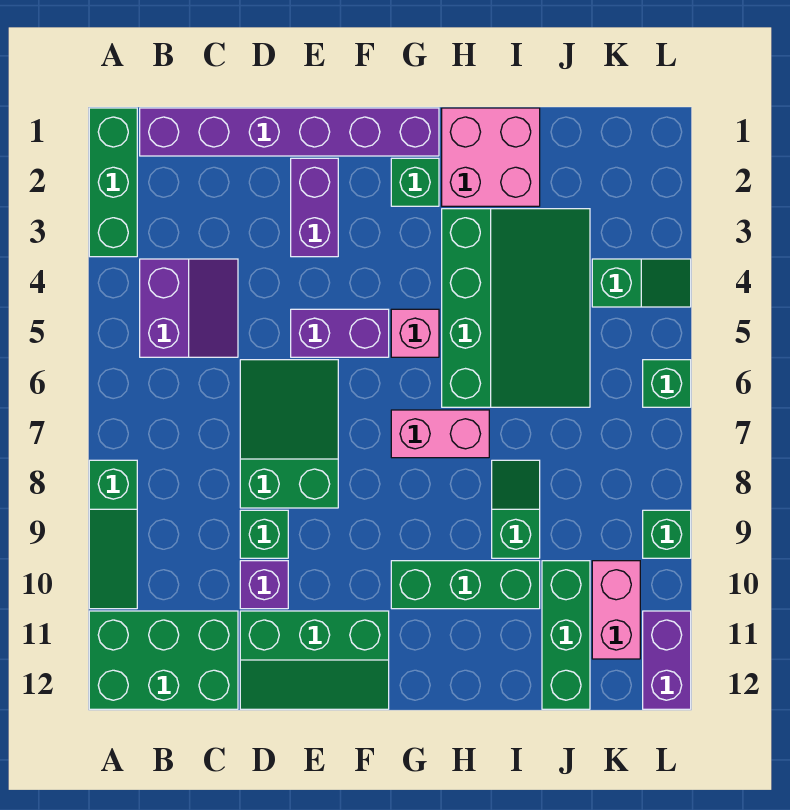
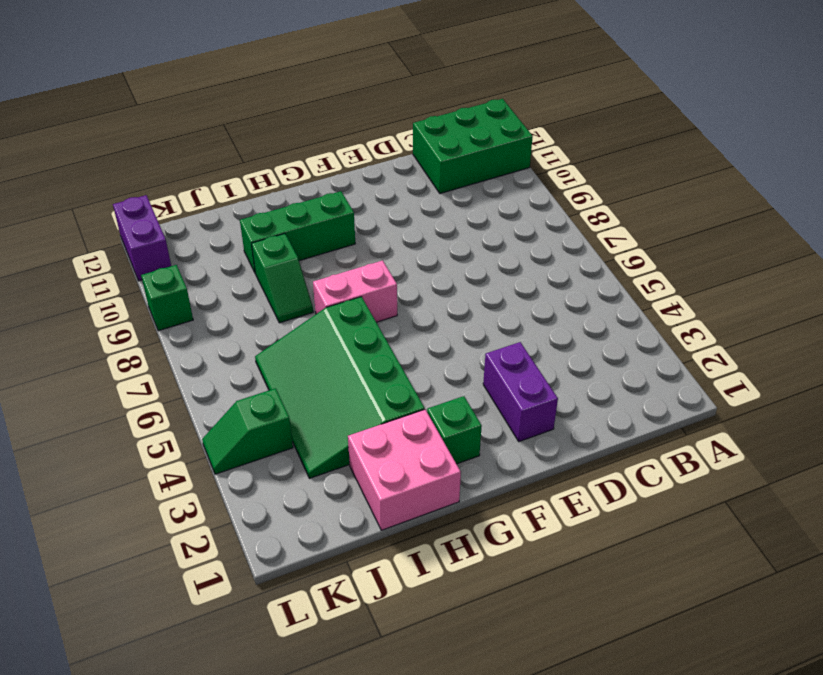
none -> green brick A1:A3 level 1
none -> green slope A8:A10 level 1 top 8
none -> purple brick B1:G1 level 1

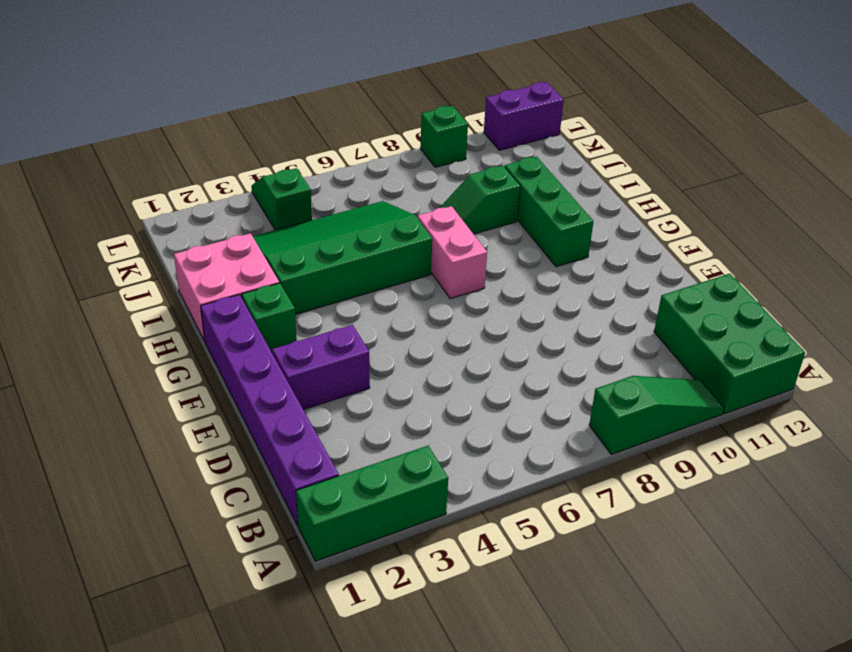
none -> purple slope B4:C5 level 1 top B
none -> green slope D6:E8 level 1 top 8
none -> green brick D9 level 1

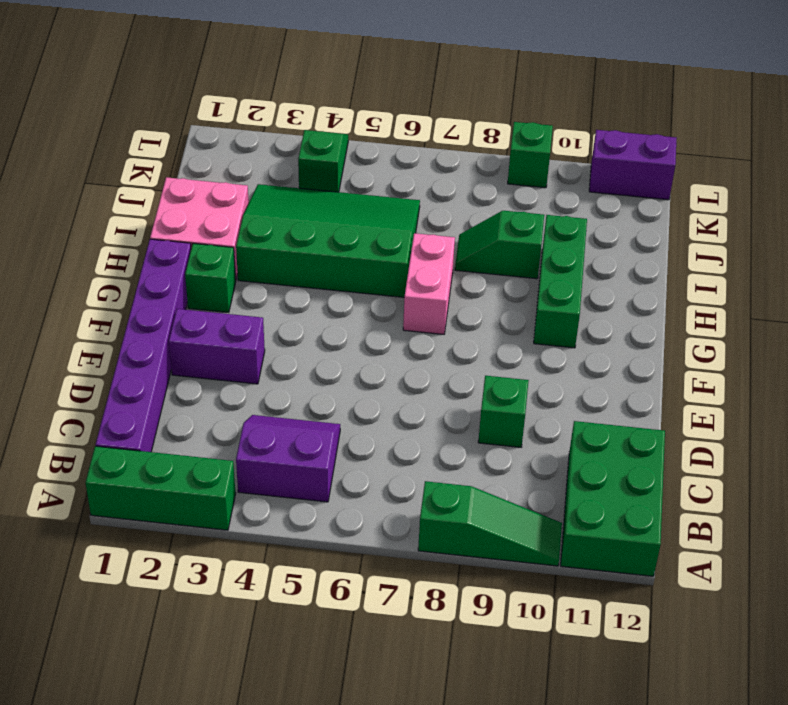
none -> green slope D6:E8 level 1 top 8
none -> purple brick D10 level 1
none -> green slope D11:F12 level 1 top 11

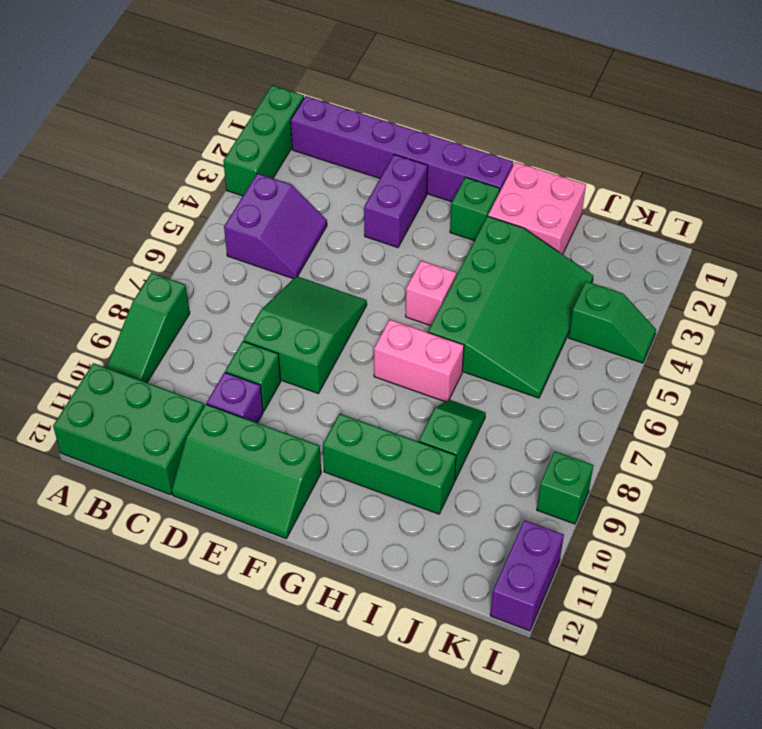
none -> purple brick E5:F5 level 1
none -> green brick J10:J12 level 1
none -> pink brick K10:K11 level 1

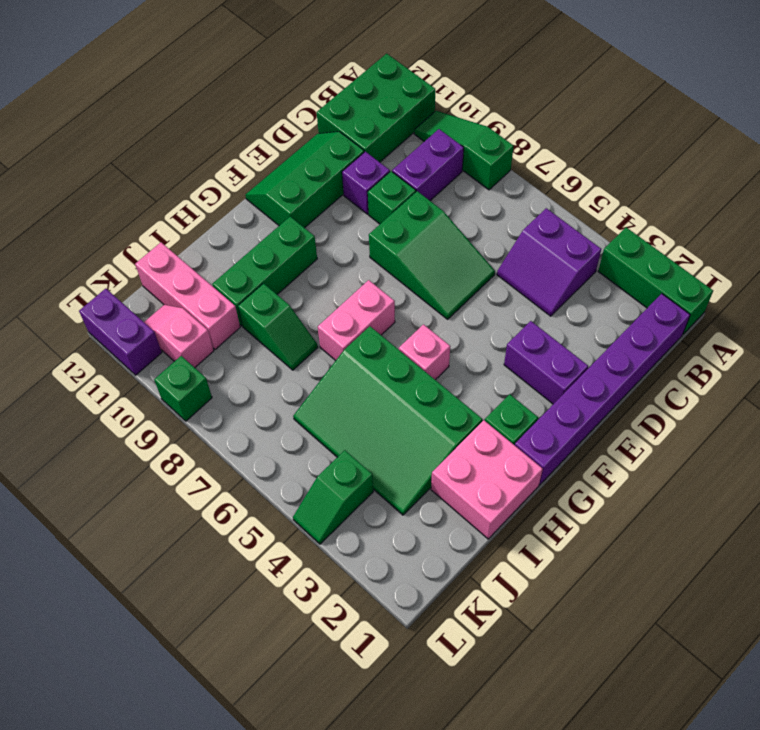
purple brick B9:C9 level 1 -> purple brick E5:F5 level 1
pink brick J10:J12 level 1 -> green brick J10:J12 level 1
pink slope K10:K11 level 1 top 10 -> pink brick K10:K11 level 1
none -> green brick L6 level 1

